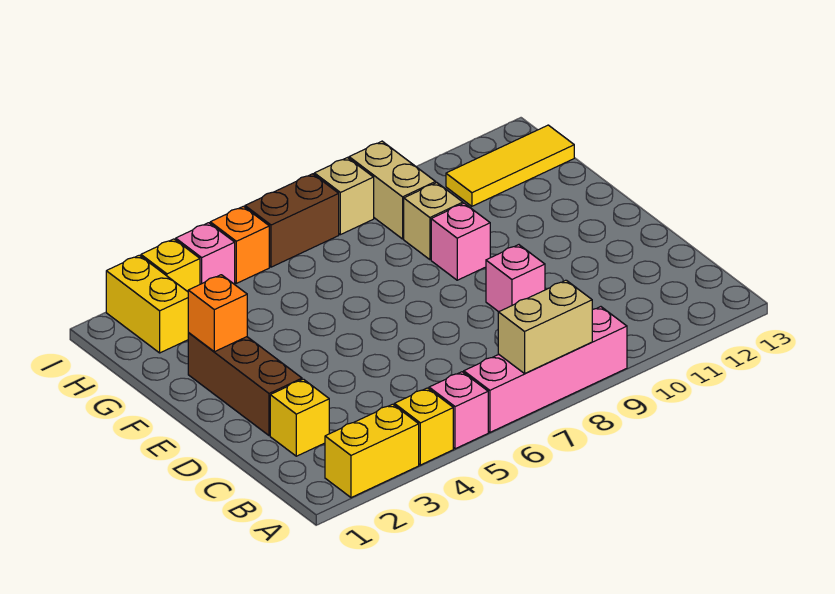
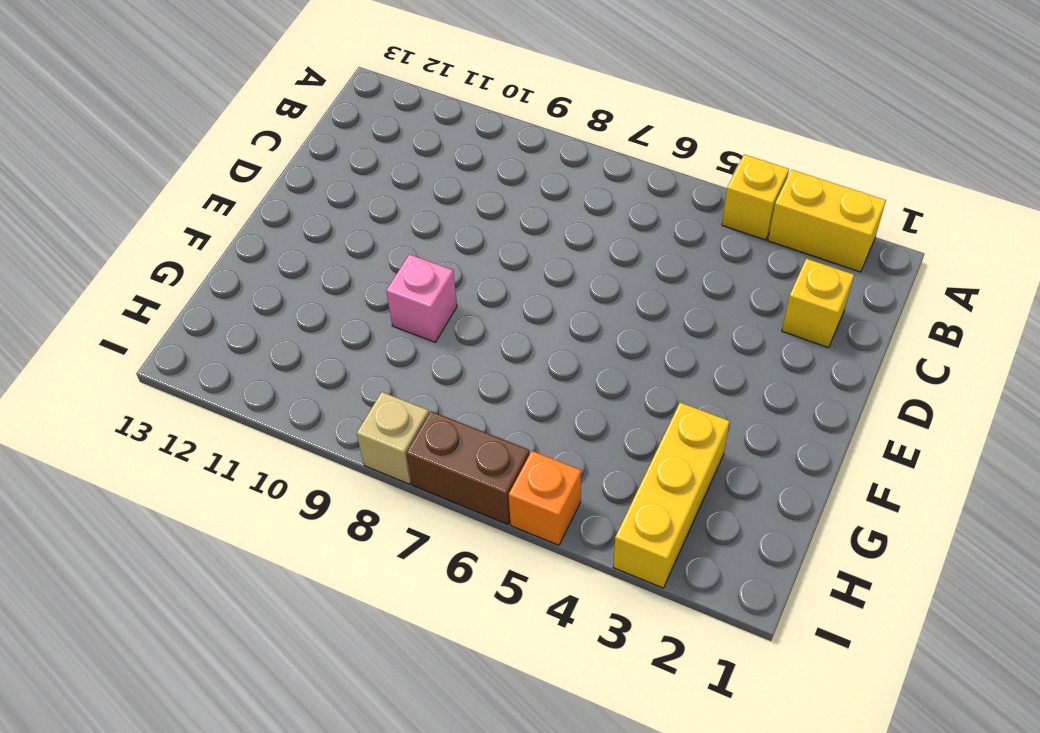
yellow brick G3:I3 level 1 -> yellow brick I3 level 1
none -> pink brick A5 level 1
none -> pink brick A6:A9 level 1
none -> brown brick D2:F2 level 1

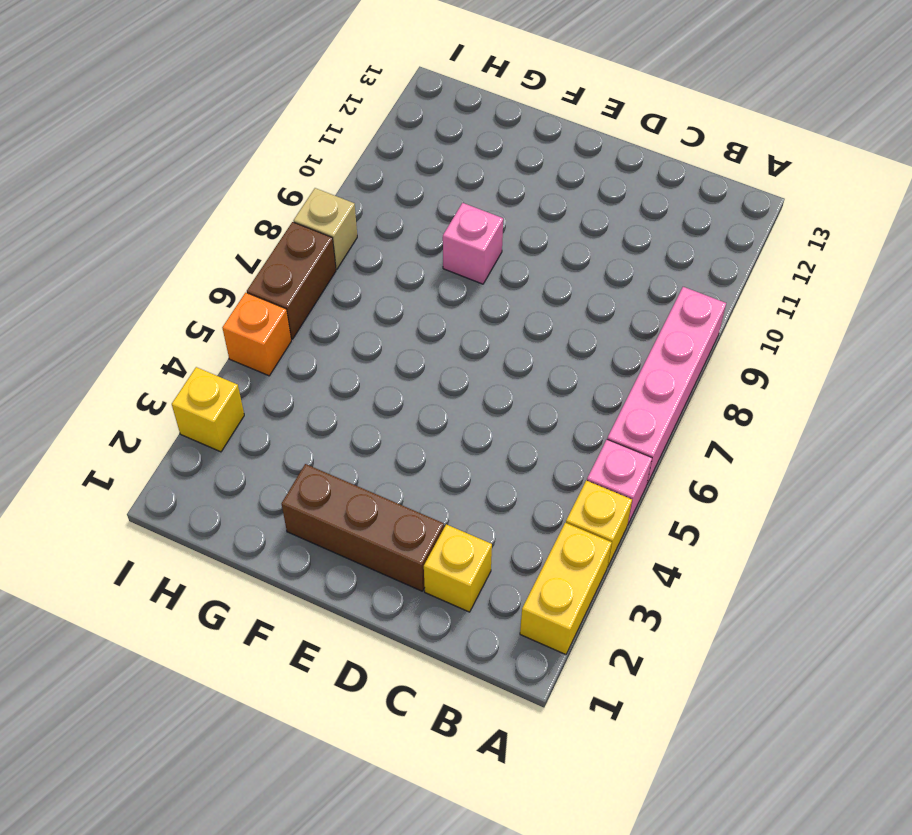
none -> pink brick D9 level 1
none -> tan brick G9 level 1
none -> yellow brick H2:I2 level 1

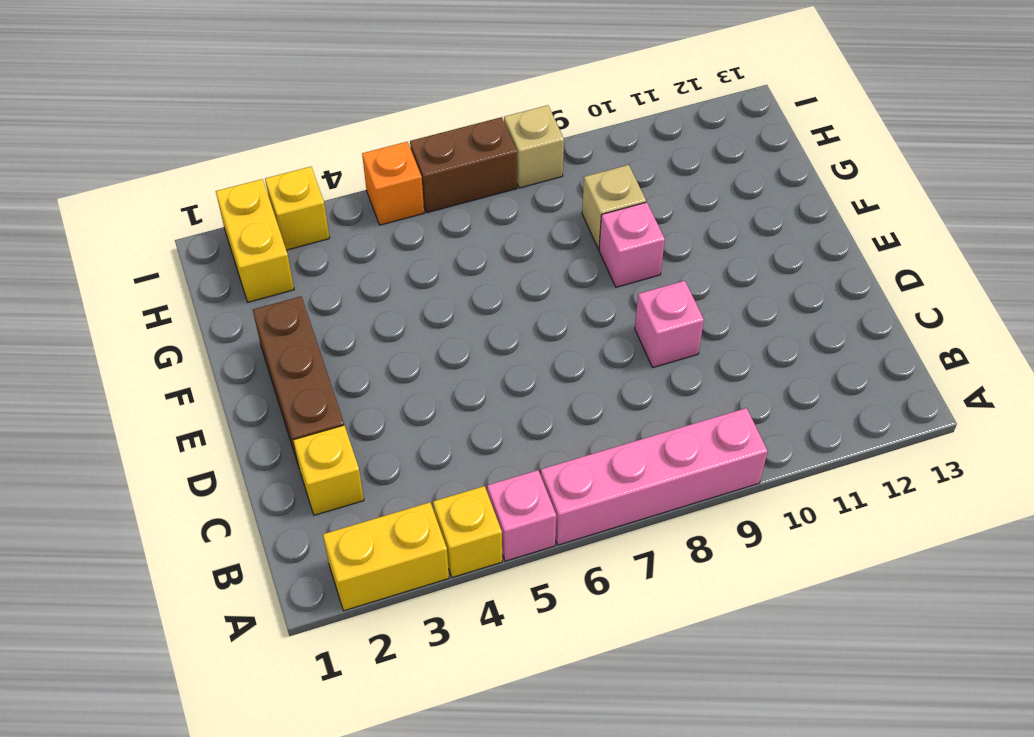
none -> tan brick H9:I9 level 1
none -> yellow tile H11:H13 level 1
none -> pink brick I4 level 1

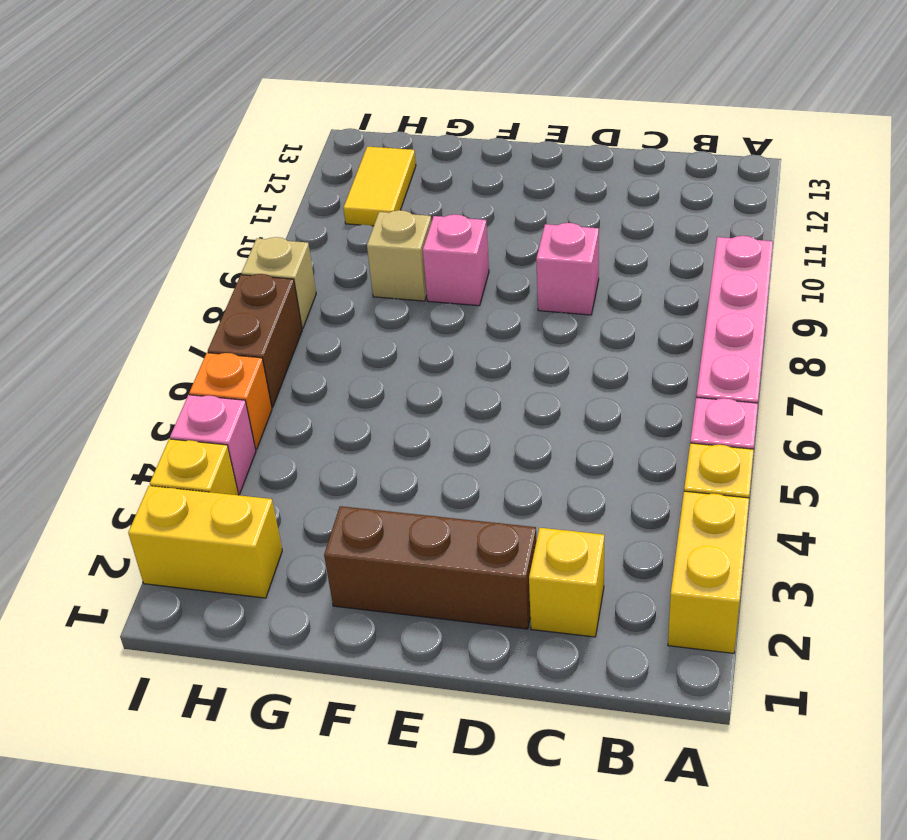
yellow tile H11:H12 level 1 -> yellow tile H11:H13 level 1
none -> tan brick H9:I9 level 1
none -> tan brick A7:A8 level 2
none -> orange brick F2 level 2

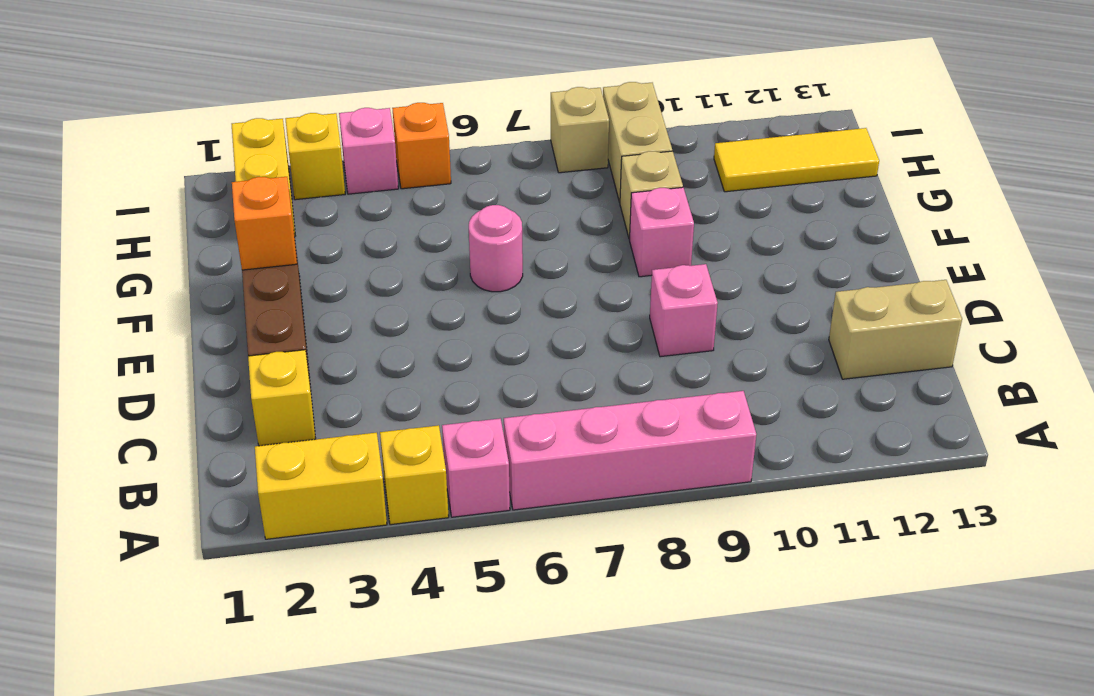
tan brick C12:C13 level 1 -> tan brick A7:A8 level 2
pink round brick F6 level 1 -> none
none -> brown brick I6:I7 level 1

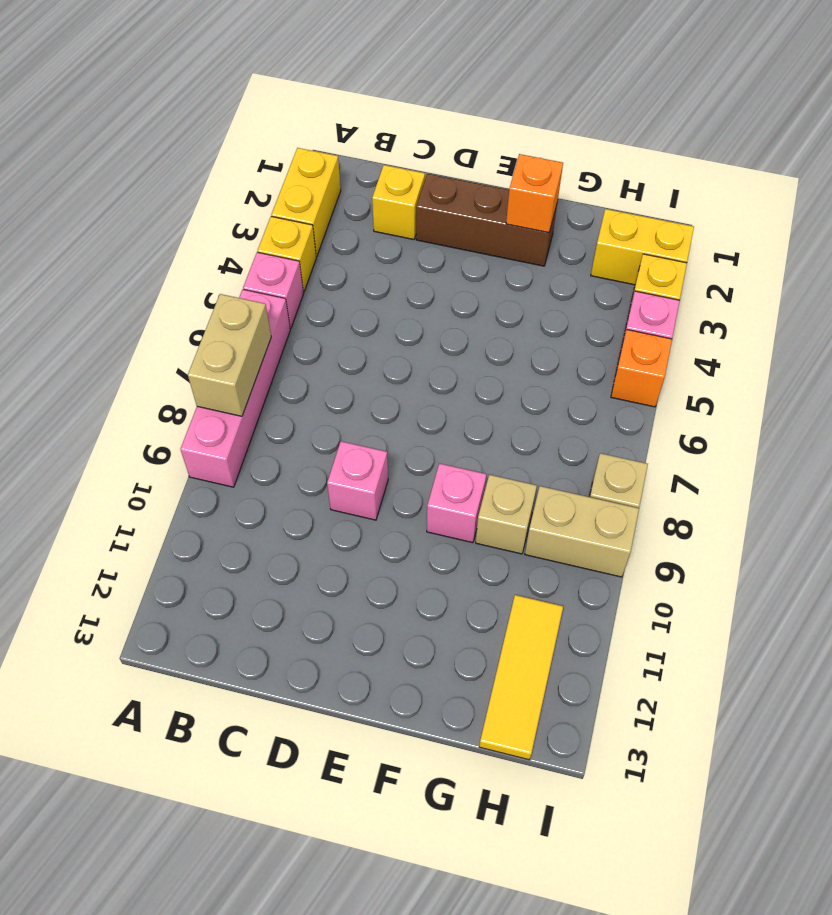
none -> brown brick I6:I7 level 1

